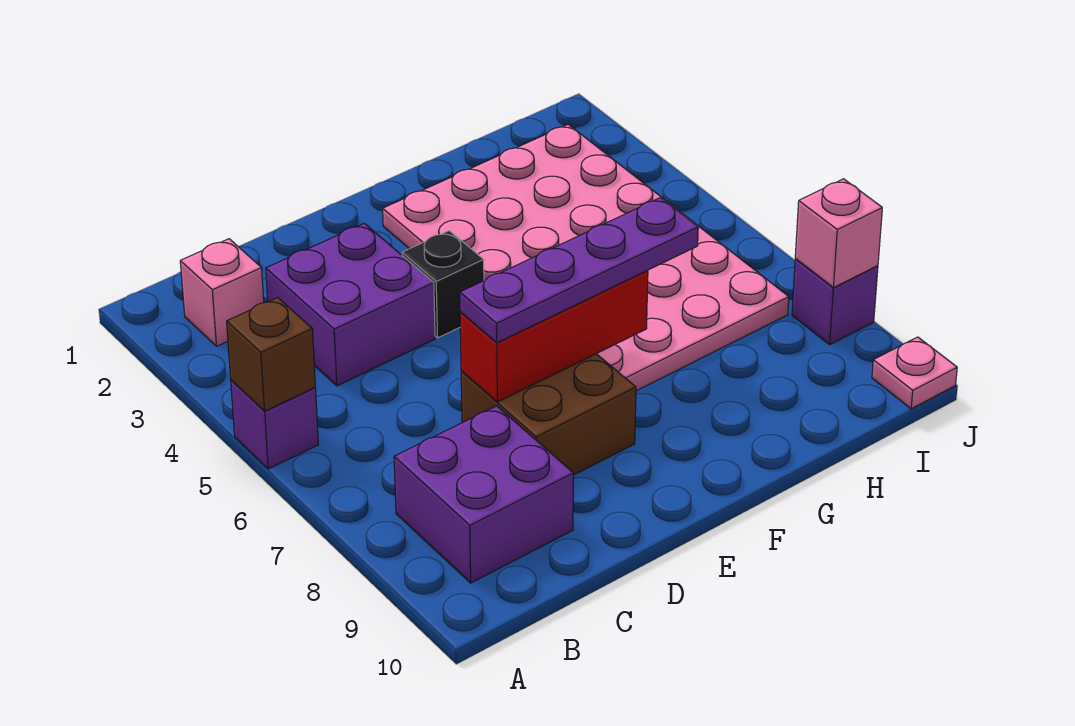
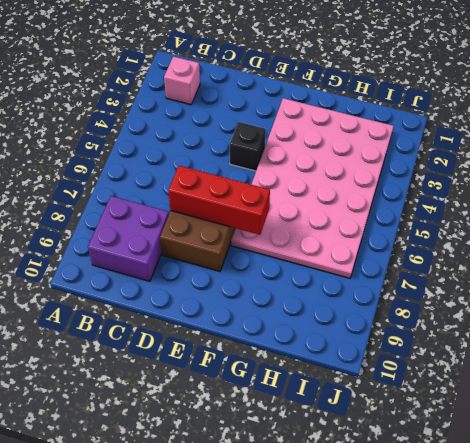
none -> purple brick A5 level 1
none -> purple brick C3:D4 level 1
none -> purple brick J8 level 1

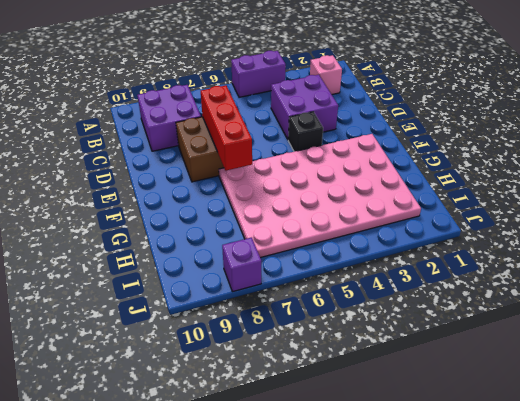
purple brick A4:A5 level 1 -> purple brick A5 level 1
none -> pink plate J10 level 1
none -> brown brick A5 level 2
none -> pink brick J8 level 2

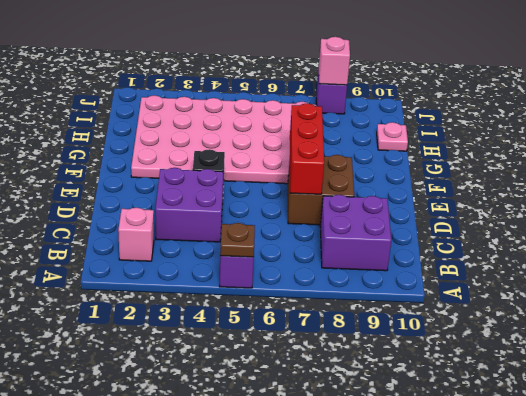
brown plate A5 level 2 -> brown brick A5 level 2
pink plate H10 level 1 -> pink plate J10 level 1
none -> purple plate D7:G7 level 3

